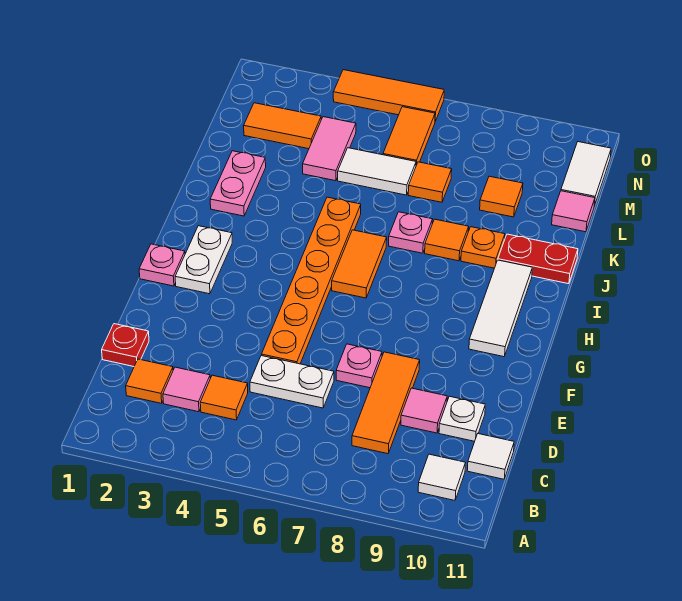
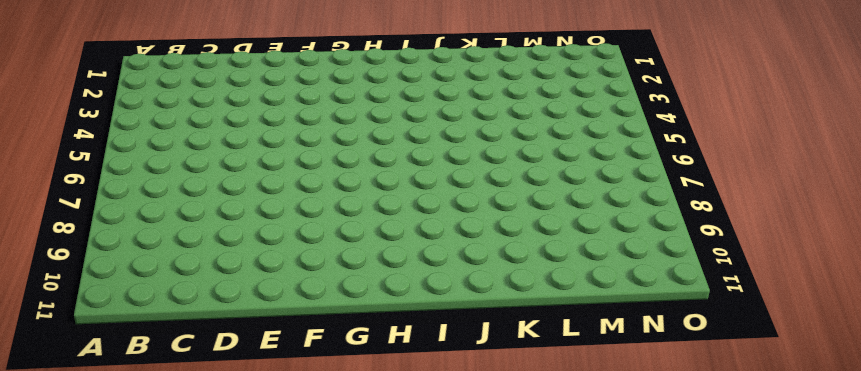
none -> white tile B10 level 1
none -> orange tile C2 level 1
none -> pink tile C3 level 1
none -> orange tile C4 level 1

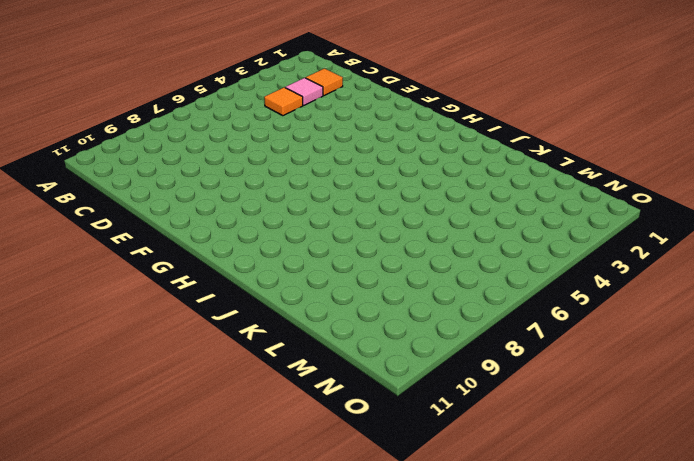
none -> white tile B10 level 1
none -> orange tile C8:E8 level 1
none -> white tile C11 level 1
none -> red plate D1 level 1

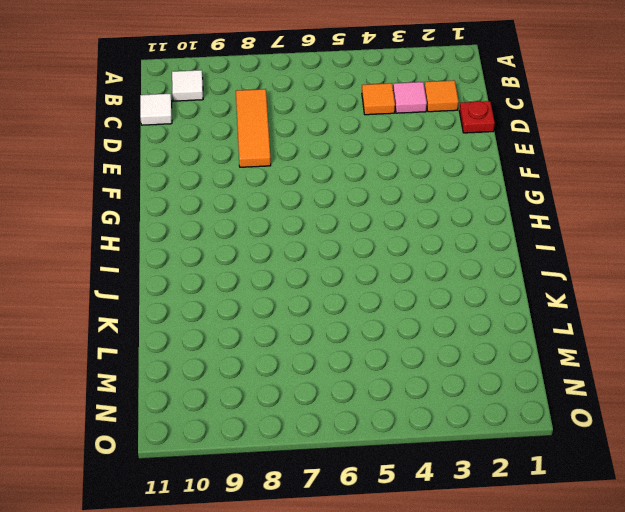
none -> white plate D5:D6 level 1
none -> pink tile D9 level 1
none -> white plate D10 level 1
none -> orange plate E5:J5 level 1

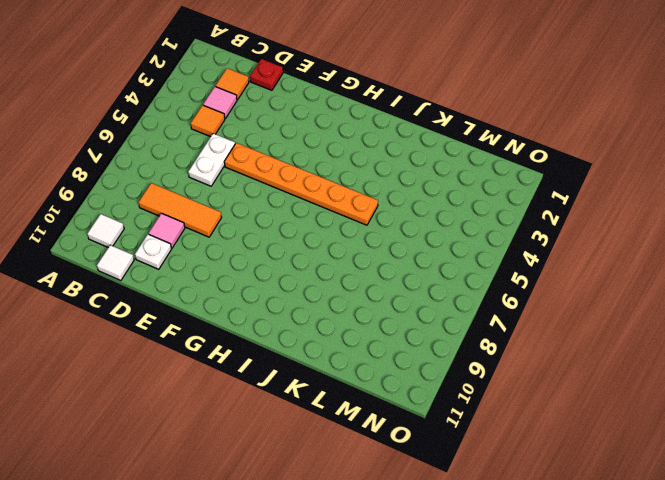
none -> pink plate E7 level 1
none -> pink plate G1 level 1
none -> white plate G2:H2 level 1
none -> white tile G10:I10 level 1

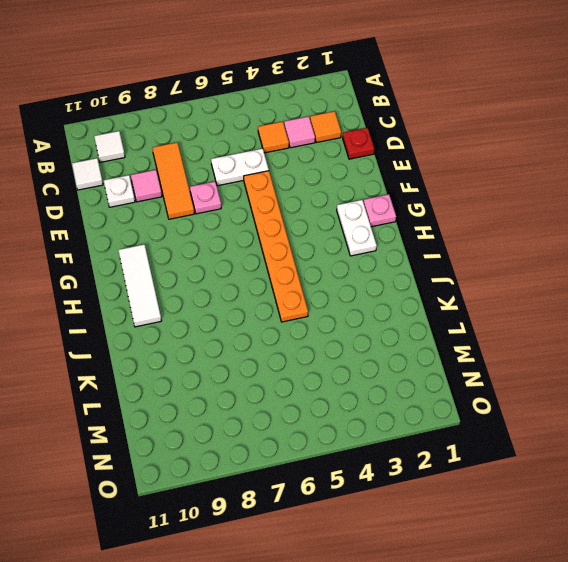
none -> orange tile H6:I6 level 1
none -> pink plate J2:K2 level 1
none -> pink plate J7 level 1
none -> orange tile J8 level 1

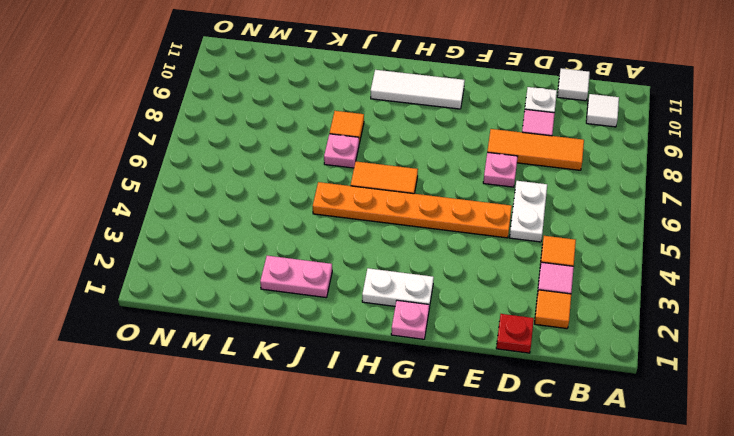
none -> orange plate J9 level 1
none -> red plate J10:J11 level 1
none -> pink tile L4:M4 level 1
none -> white tile L5:L6 level 1

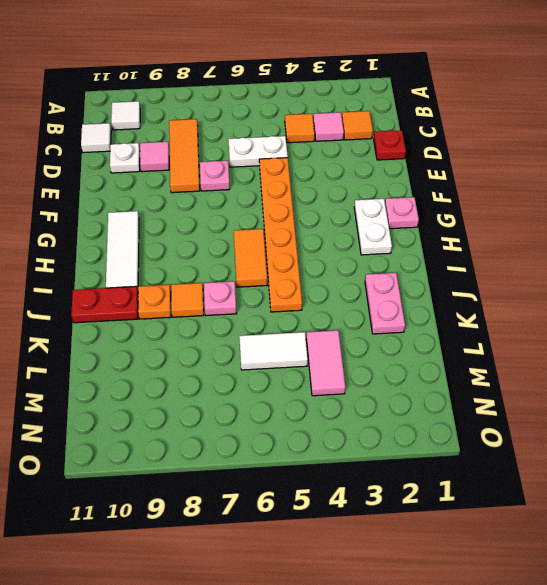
none -> orange tile L7 level 1
none -> orange tile L9 level 1
none -> pink tile L11 level 1
none -> orange tile M2:M3 level 1

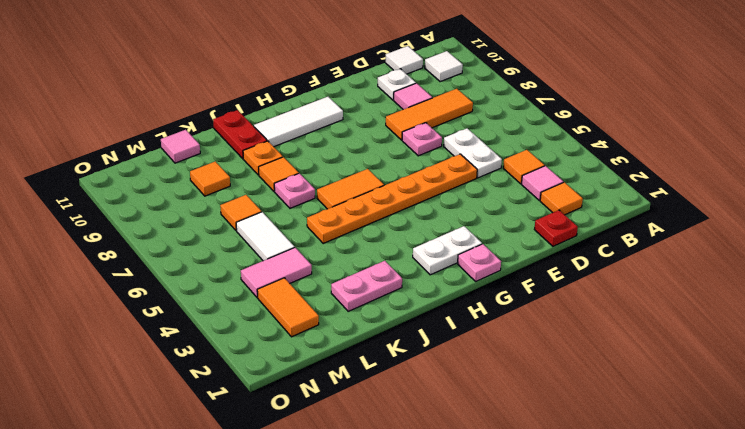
none -> orange tile M6:N6 level 1
none -> white tile M11:N11 level 1
none -> orange tile O4:O6 level 1

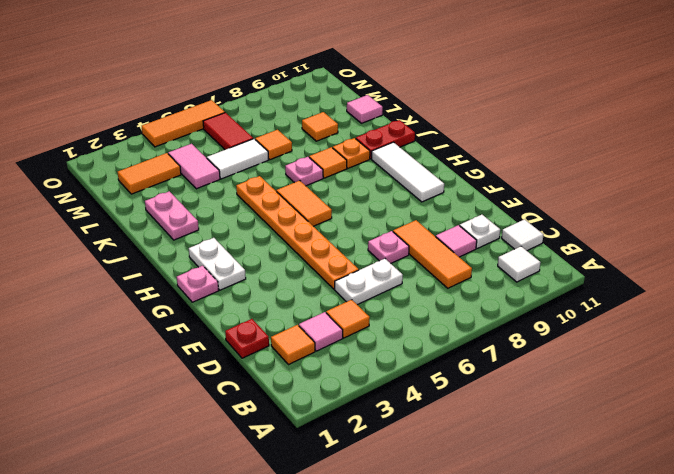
red tile M6:N6 level 1 -> orange tile M6:N6 level 1
none -> white tile M11:N11 level 1

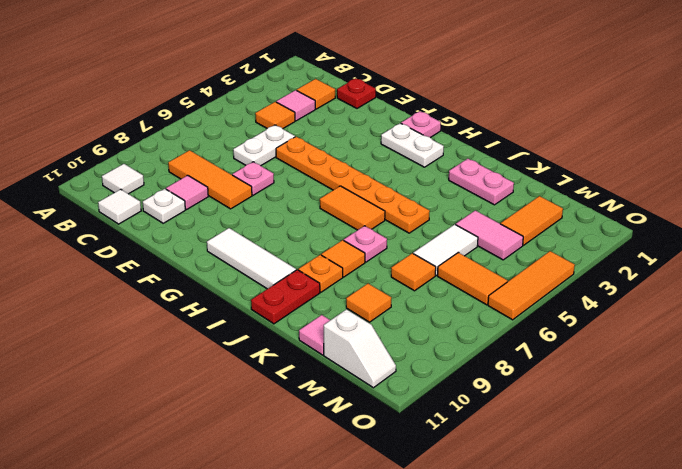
white slope M11:N11 level 1 top M -> white tile M11:N11 level 1

